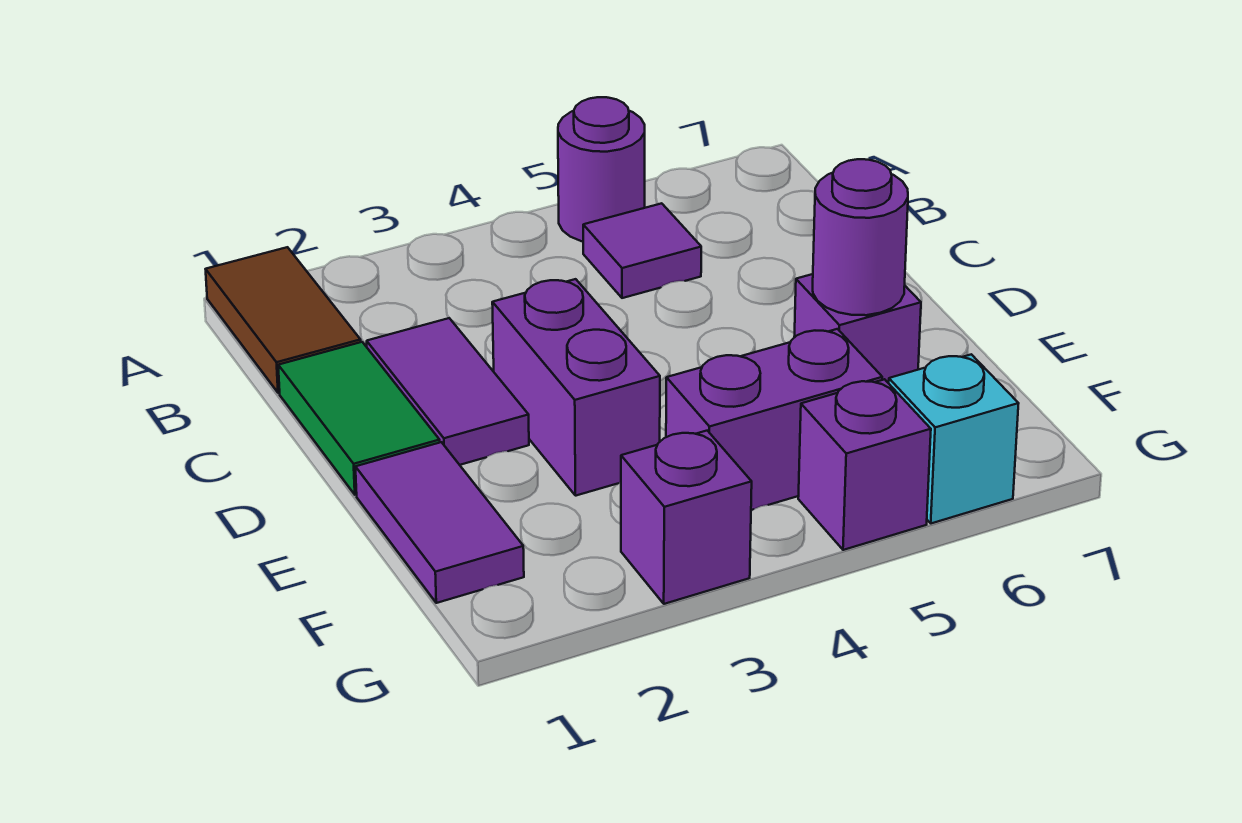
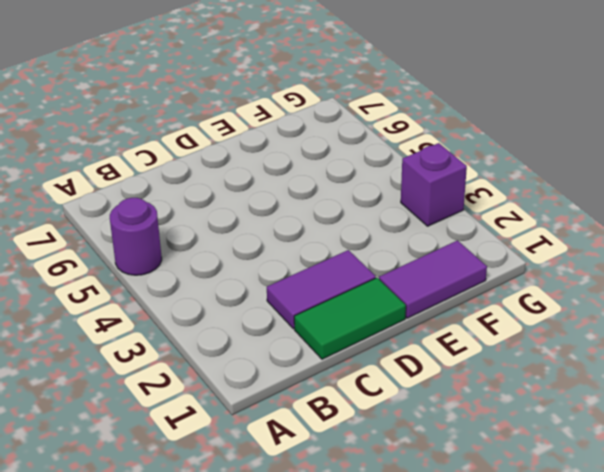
none -> brown tile A1:B1 level 1
none -> purple tile B5 level 1
none -> purple brick D3:E3 level 1

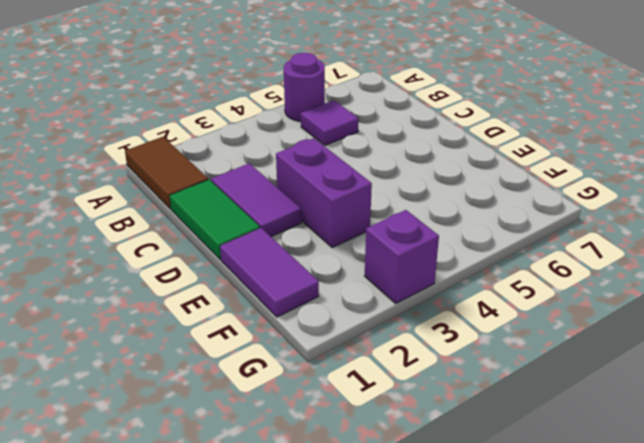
none -> purple brick E6 level 1
none -> purple brick F4:F5 level 1
none -> purple brick G5 level 1

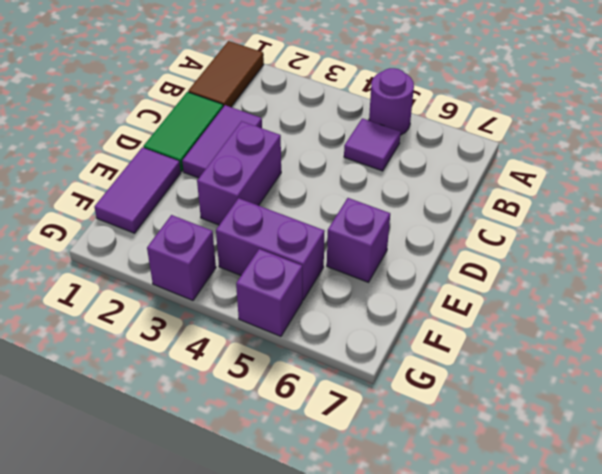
none -> cyan brick G6 level 1
none -> purple round brick E6 level 2

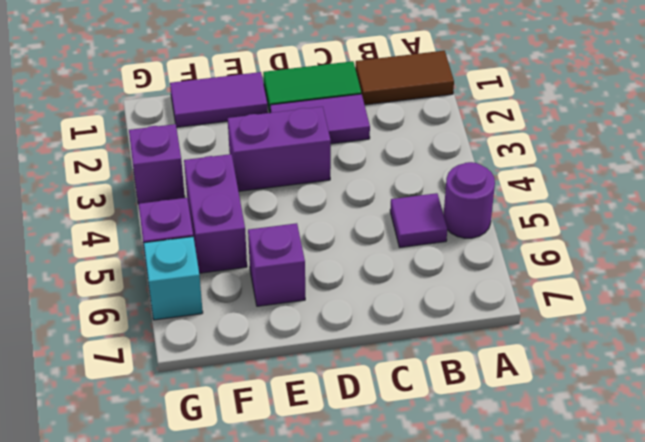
none -> purple round brick E6 level 2

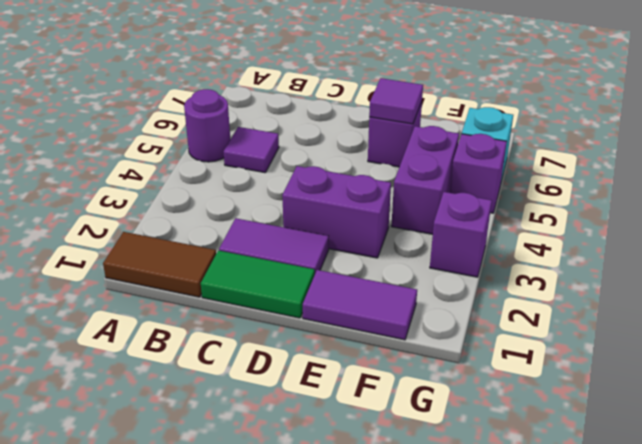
purple tile E6 level 2 -> purple round brick E6 level 2

